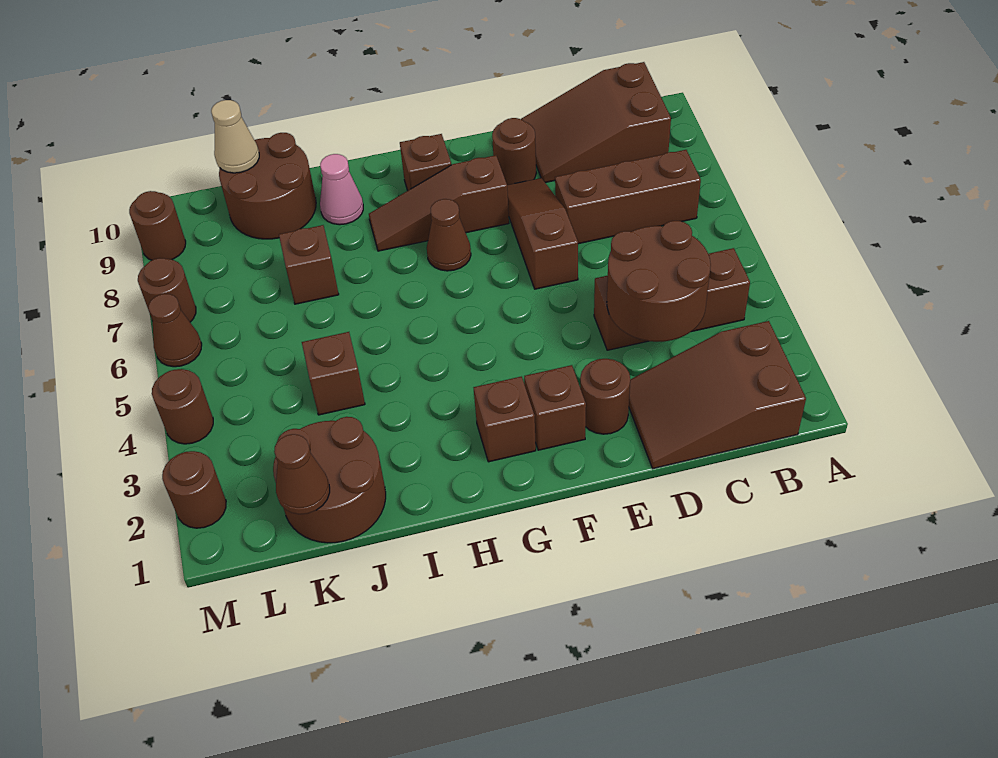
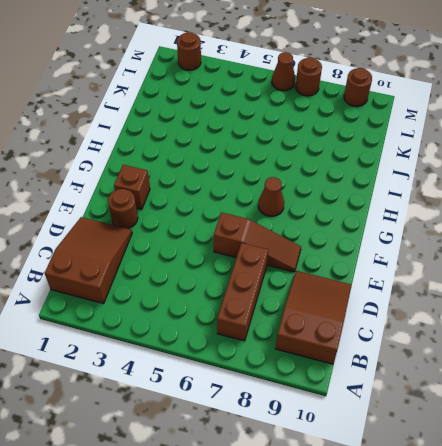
none -> brown brick B4:D4 level 1
none -> brown round brick E9 level 1
none -> brown slope F8:H8 level 1 top F

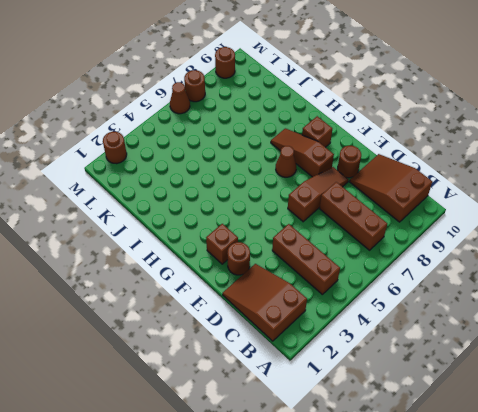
none -> brown brick G2 level 1
none -> pink cone I9 level 1
none -> brown round brick J1:K2 level 1

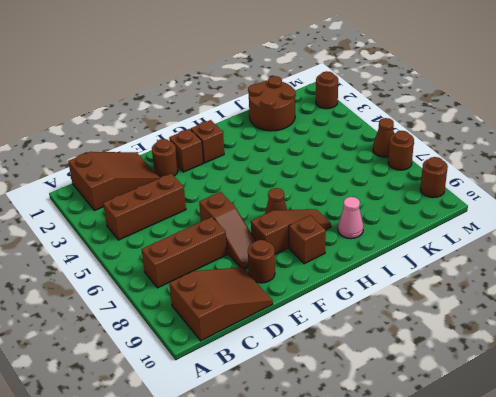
none -> brown brick J4 level 1
none -> brown brick J7 level 1
none -> brown round brick J9:K10 level 1

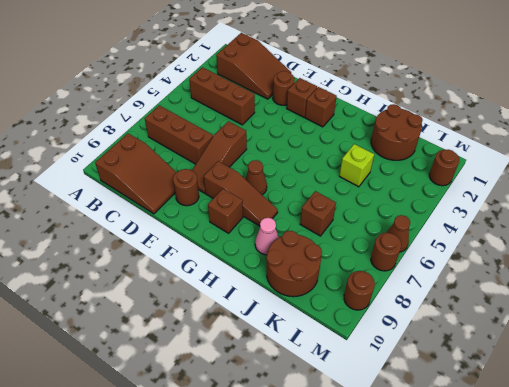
lime brick J4 level 1 -> brown brick J4 level 1
none -> brown round brick M4 level 1
none -> brown round brick C3:D4 level 2
none -> brown cone K1 level 2

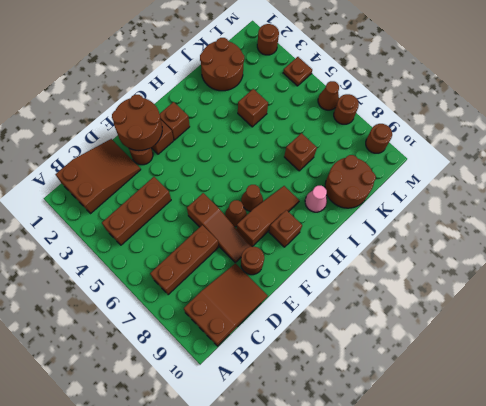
brown round brick E1:F2 level 2 -> brown round brick C3:D4 level 2
brown cone F7 level 1 -> brown cone K1 level 2
brown plate M4 level 1 -> brown round brick M4 level 1
none -> tan cone K10 level 2

